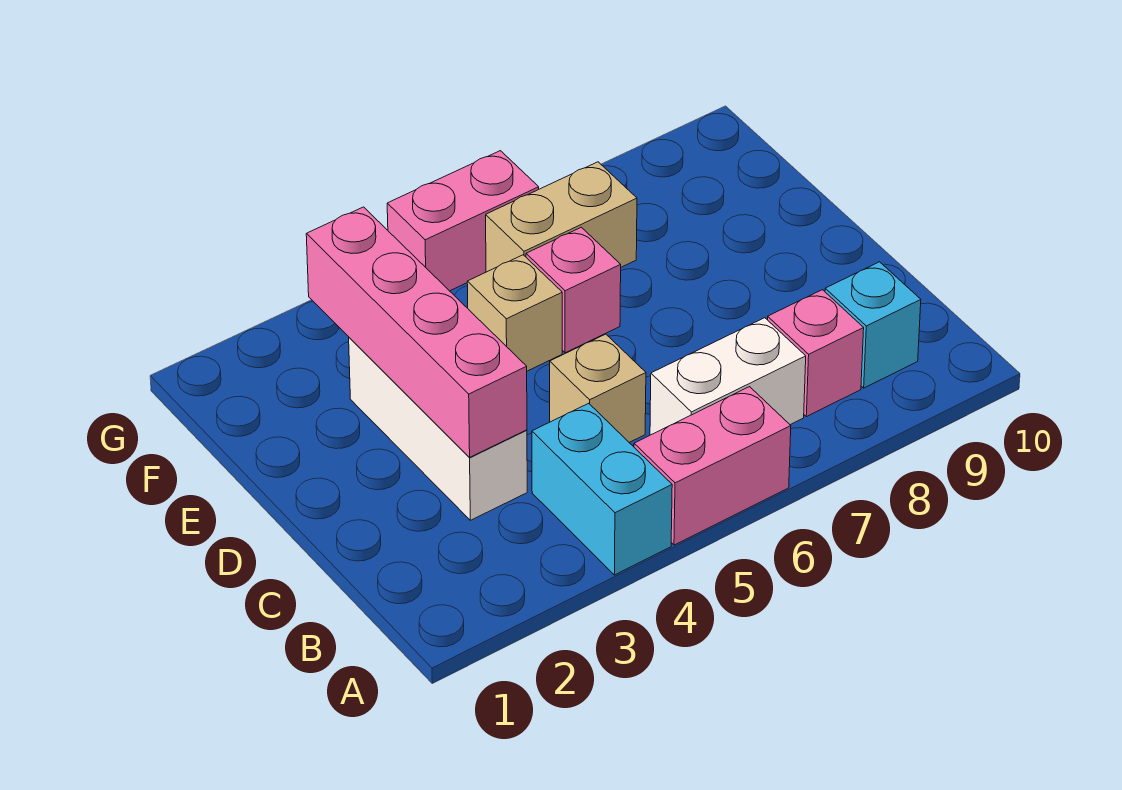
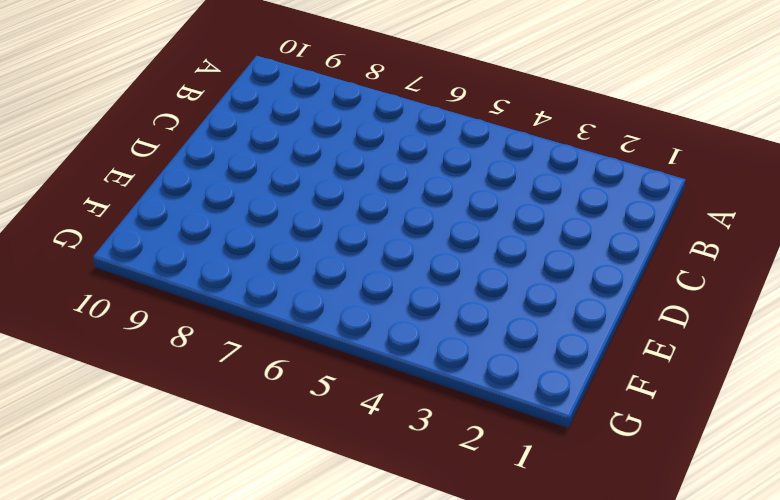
none -> cyan brick A4:B4 level 1
none -> pink brick A5:A6 level 1
none -> white brick B6:B7 level 1

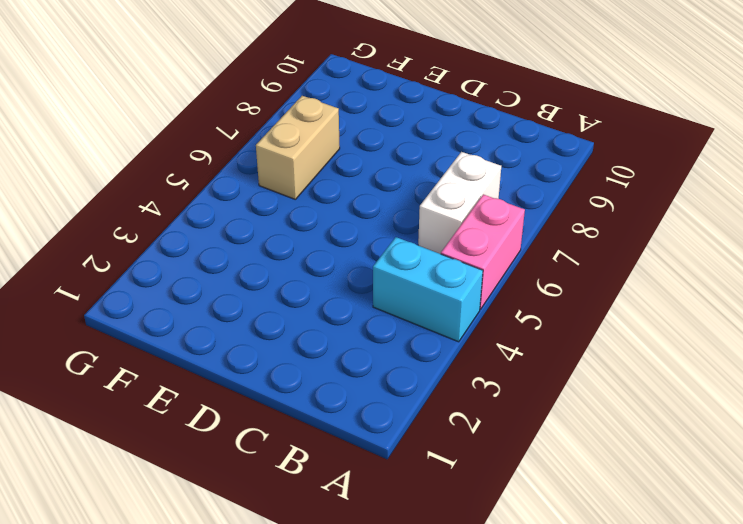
none -> pink brick B8 level 1
none -> cyan brick B9 level 1
none -> white brick C3:E3 level 1

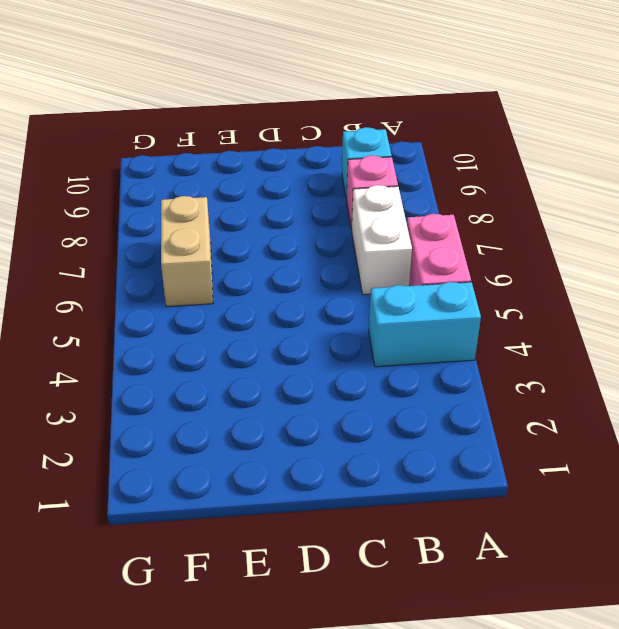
none -> white brick C3:E3 level 1
none -> tan brick C5 level 1
none -> tan brick E5 level 1

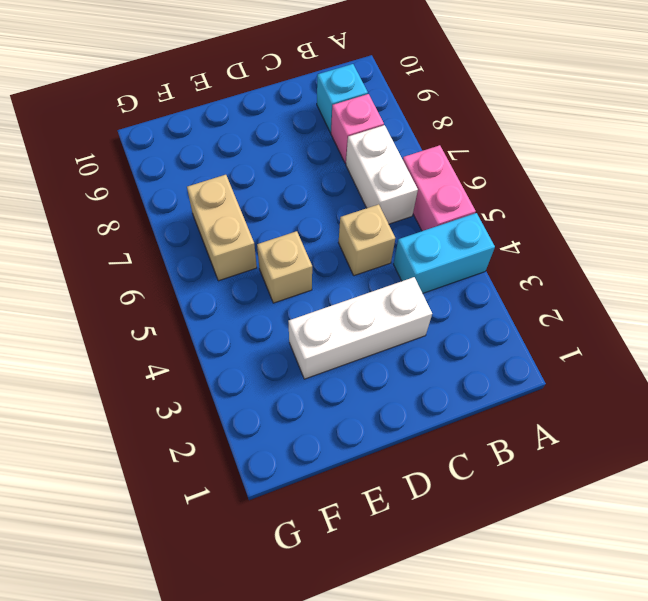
none -> pink brick E6 level 1
none -> pink brick G5:G6 level 1
none -> pink brick C3:F3 level 2

